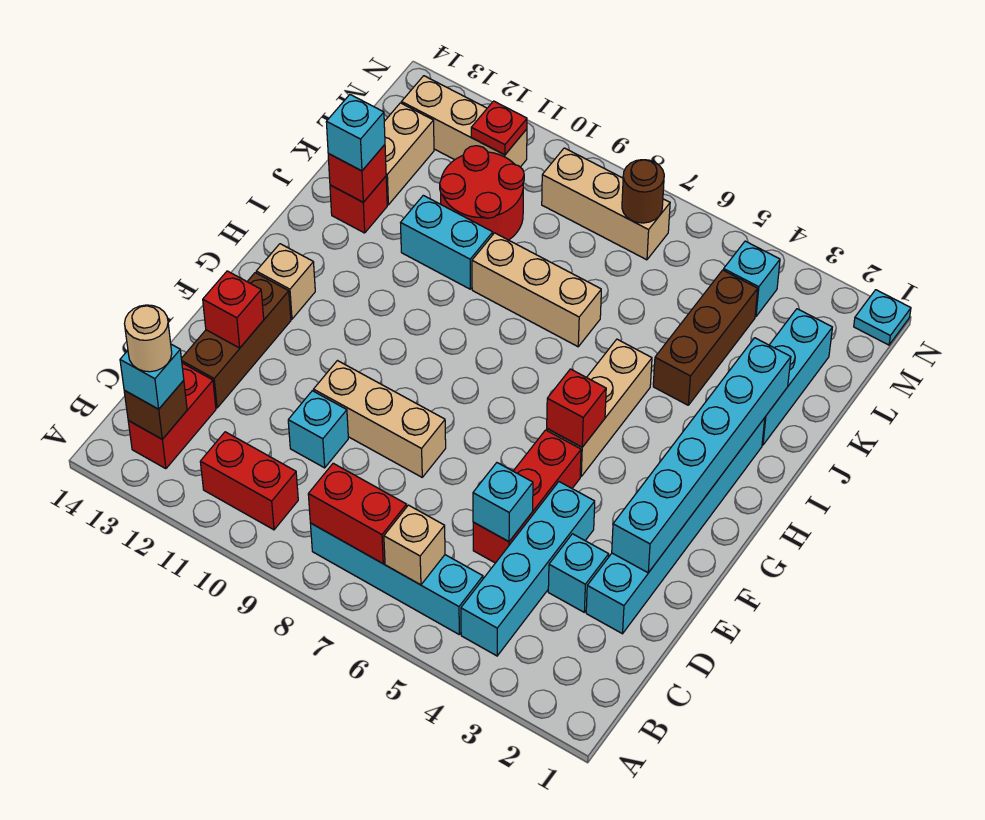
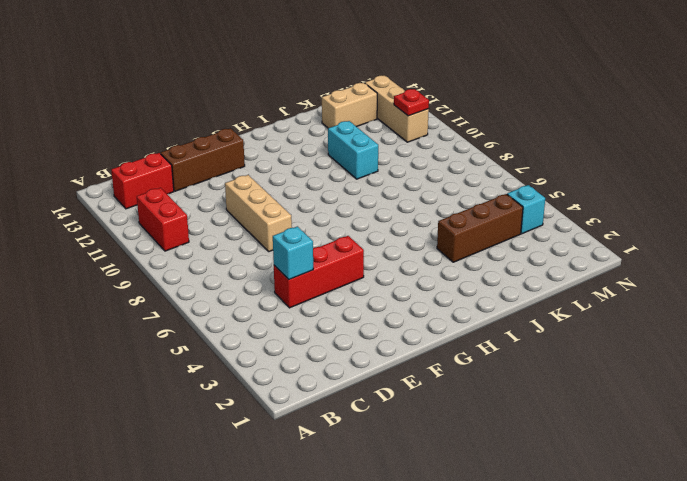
none -> cyan brick B4:E4 level 1
none -> cyan brick B5:B8 level 1
none -> cyan brick D2:I2 level 1
none -> cyan brick D3 level 1

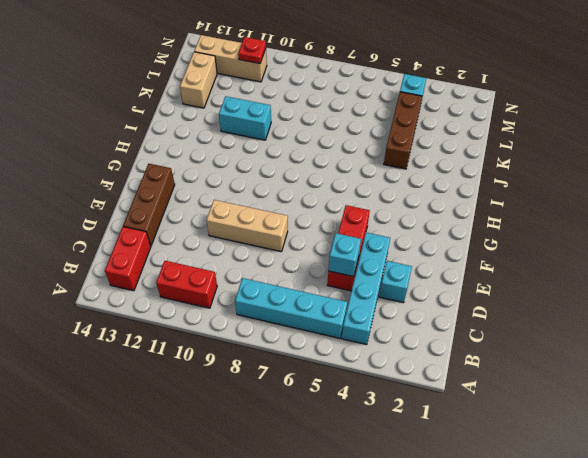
none -> cyan brick D2:I2 level 1
none -> cyan brick D10 level 1
none -> tan brick G5:I5 level 1
none -> tan brick G13 level 1

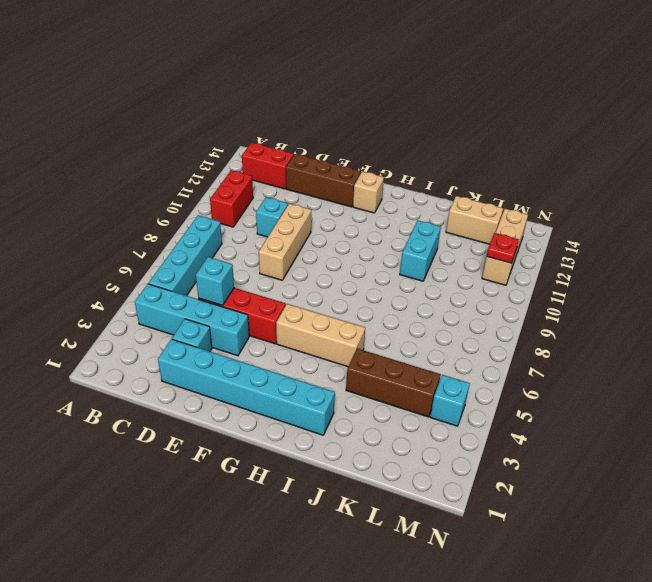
none -> cyan brick J2:L2 level 1
none -> tan brick J7:J9 level 1
none -> red brick J13 level 1
none -> red round brick K10:L11 level 1

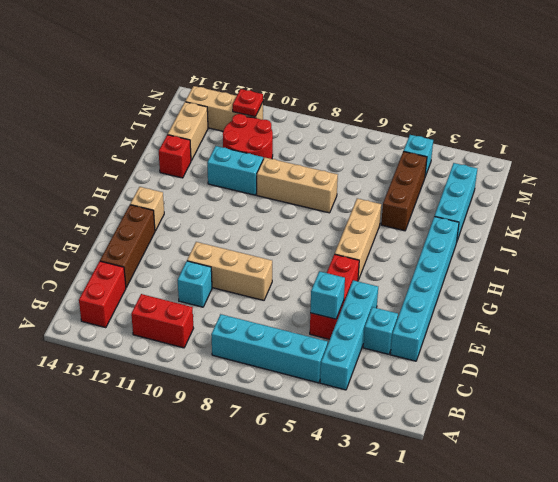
none -> tan brick M7:M9 level 1
none -> cyan plate N1 level 1
none -> tan brick B6 level 2
none -> red brick B7:B8 level 2

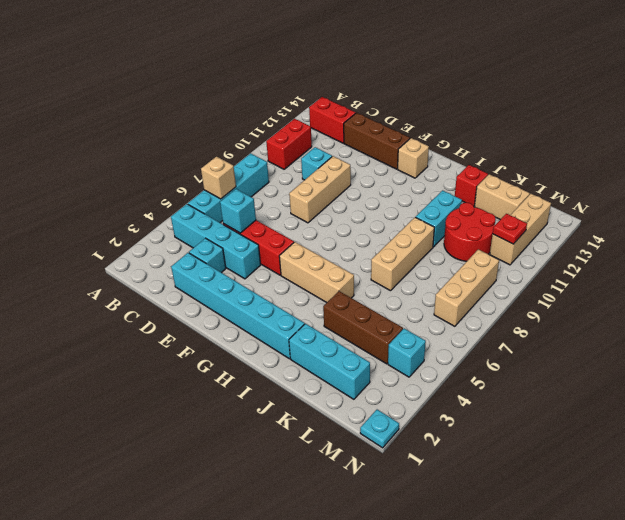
none -> red brick B7:B8 level 2
none -> brown brick B13 level 2
none -> cyan brick E2:J2 level 2
none -> red brick E13 level 2

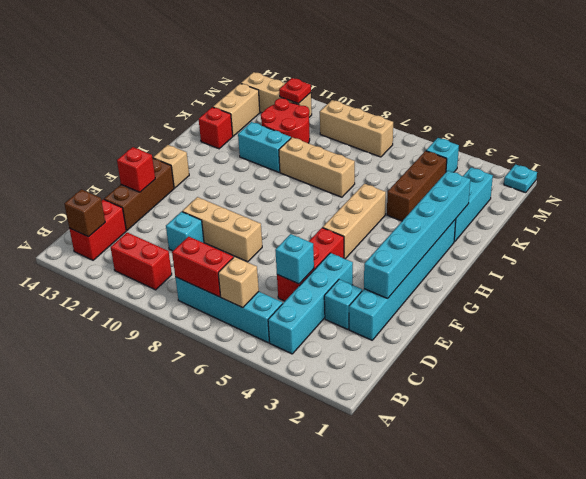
none -> red brick G5 level 2
none -> red brick J13 level 2
none -> brown round brick M7 level 2
none -> cyan brick B13 level 3

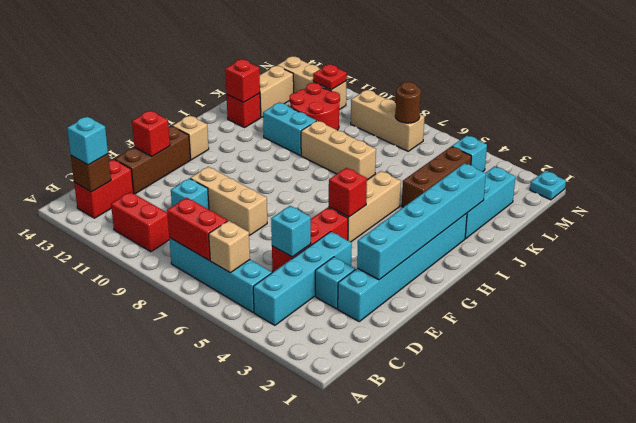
none -> cyan brick J13 level 3
none -> tan round brick B13 level 4

